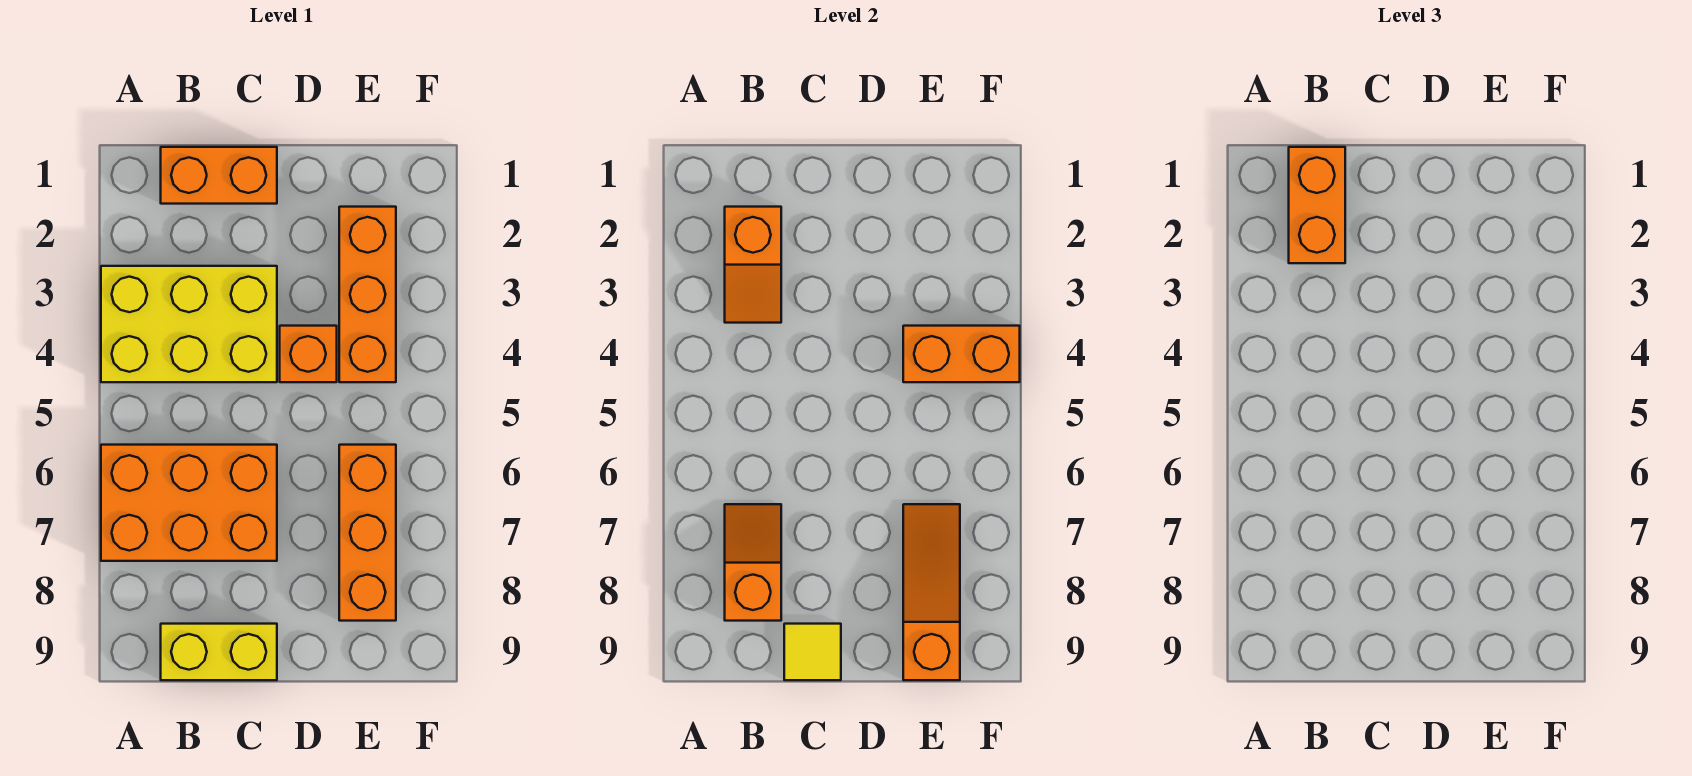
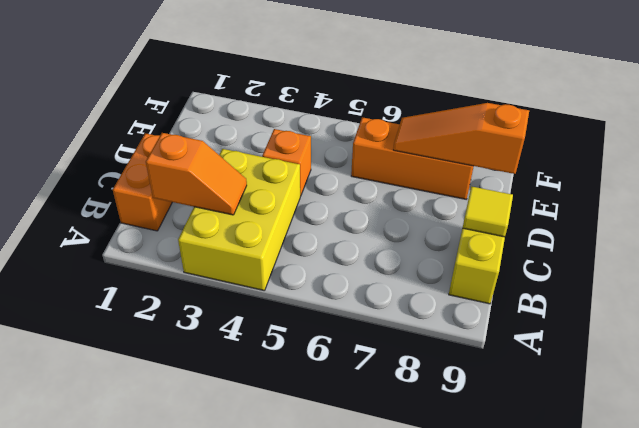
none -> orange brick A6:C7 level 1
none -> orange brick E2:E4 level 1
none -> orange slope B7:B8 level 2 top 8

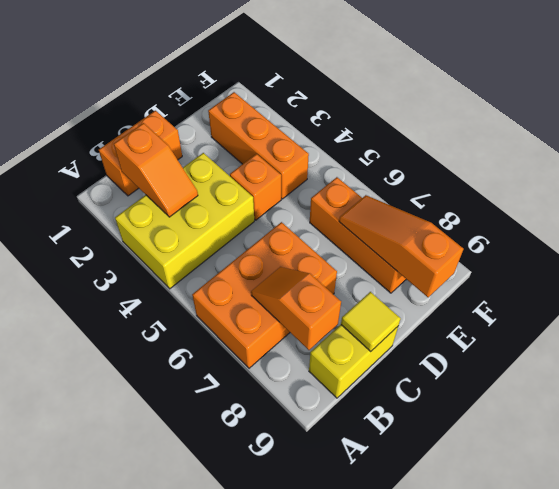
none -> orange brick E4:F4 level 2
none -> orange brick B1:B2 level 3

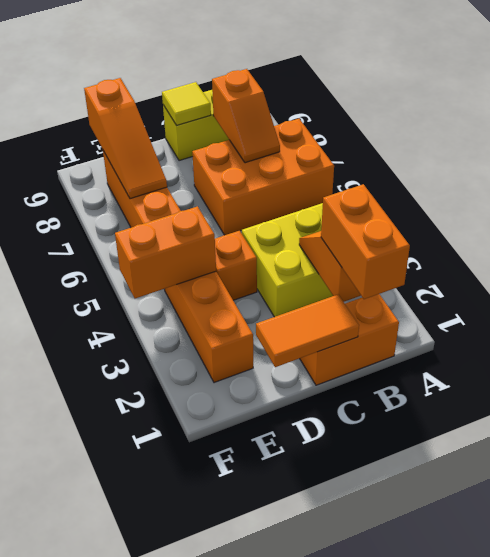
orange tile C1:D1 level 2 -> none

